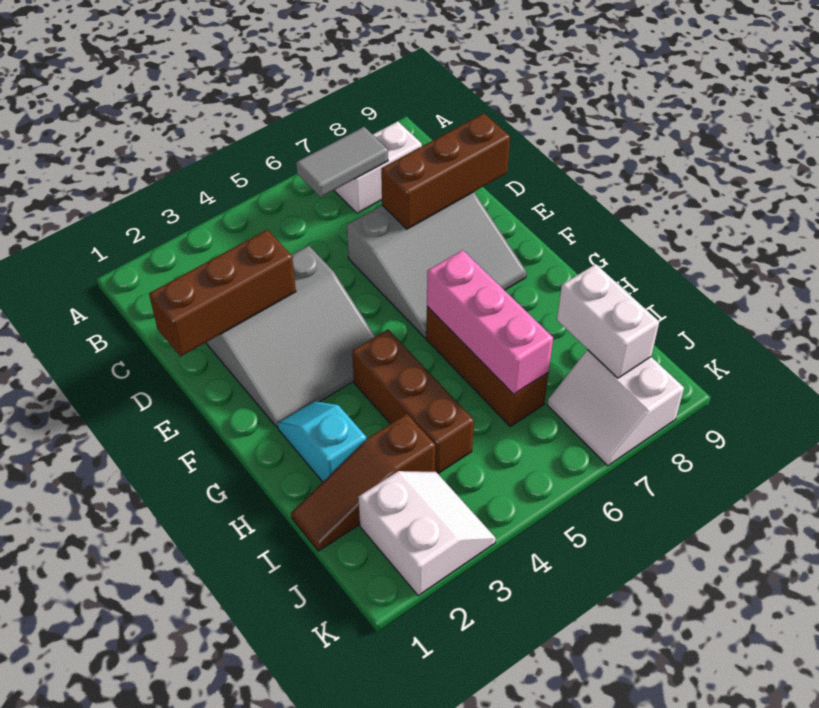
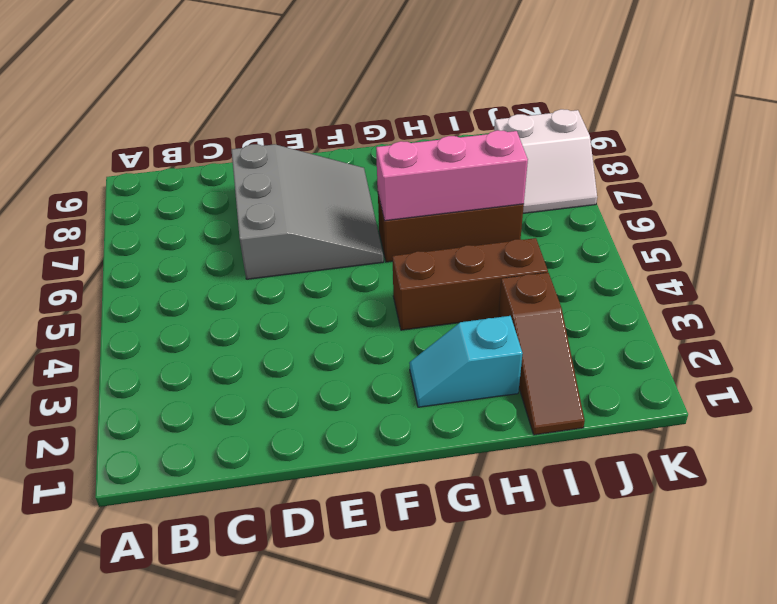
none -> white brick B7:B8 level 1
none -> grey slope D2:F4 level 1 top D
none -> white slope J2:K3 level 1 top 2

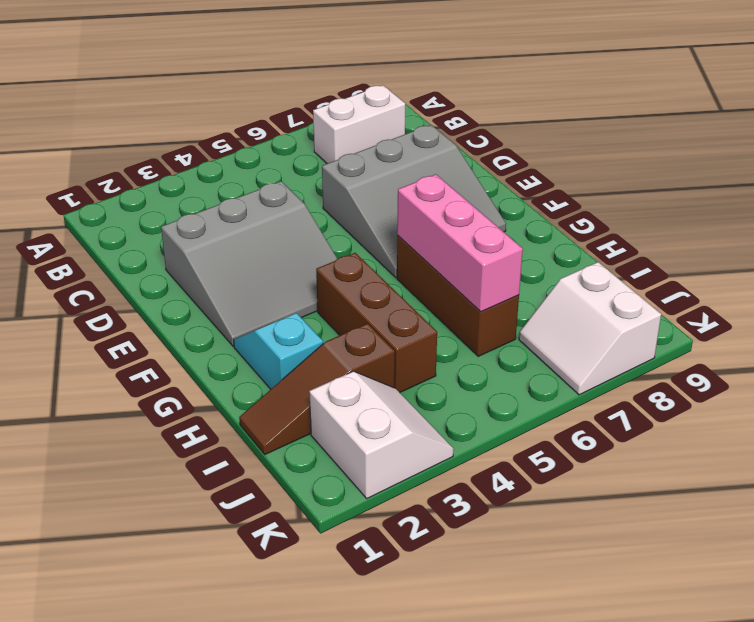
none -> grey tile B6:B7 level 2
none -> brown brick D1:D3 level 2
none -> brown brick D7:D9 level 2

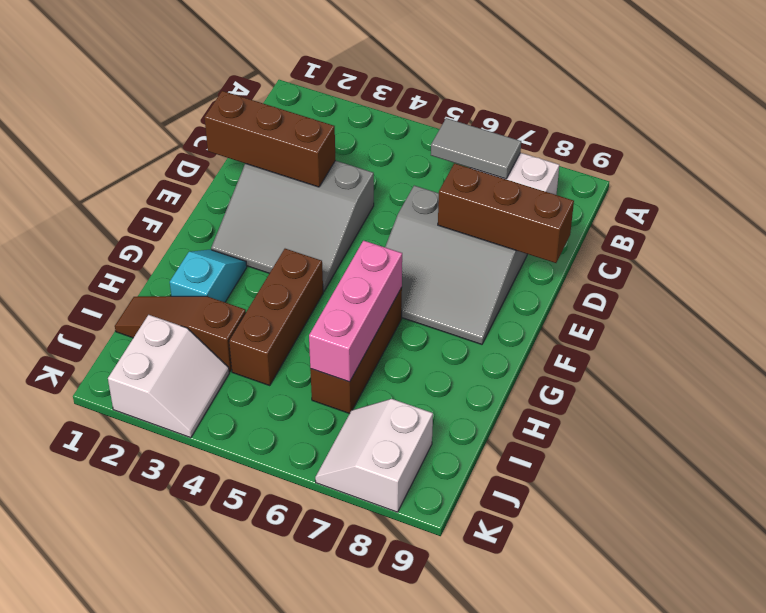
none -> white brick I8:J8 level 2

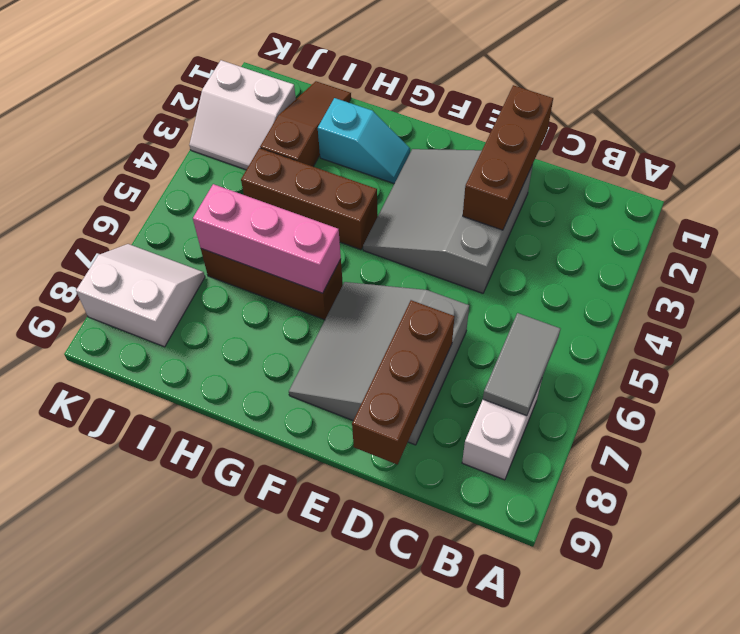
none -> white brick I8:J8 level 2

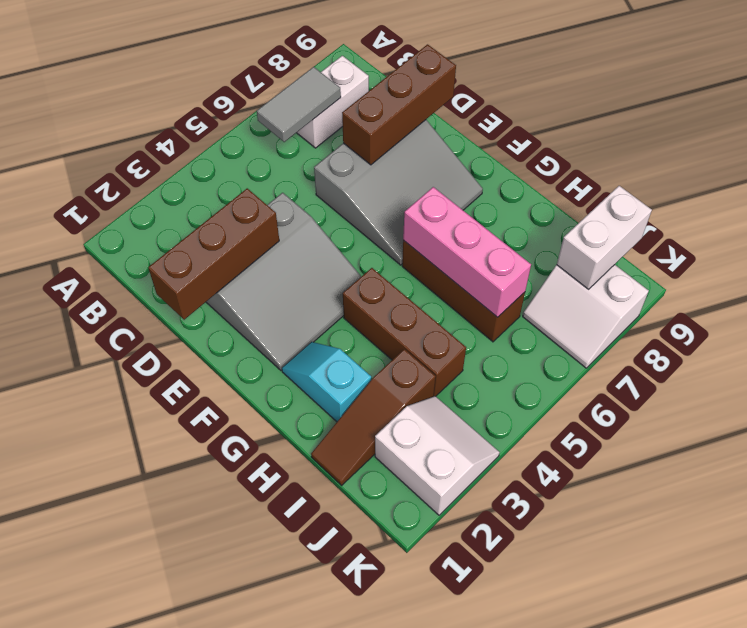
white brick J8:J9 level 2 -> white brick I8:J8 level 2

